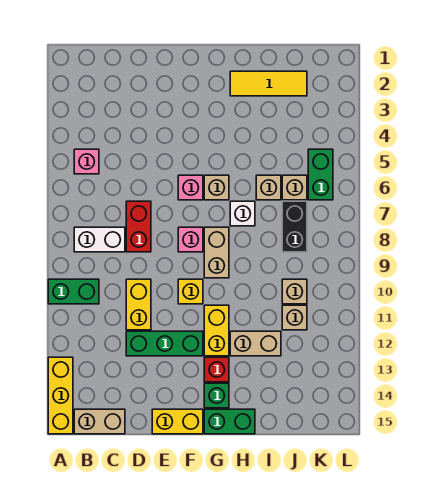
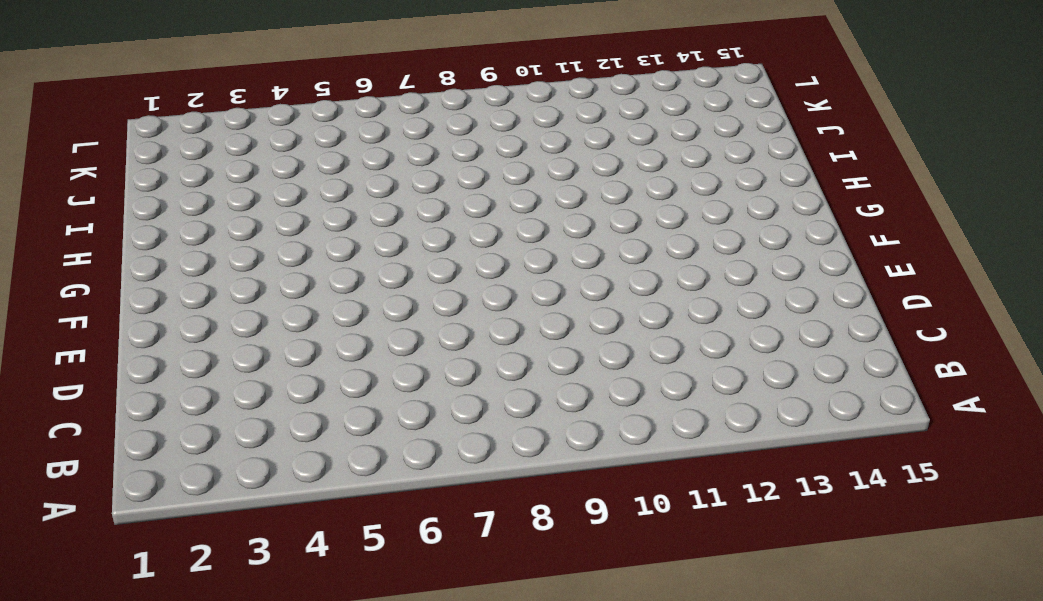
none -> green brick A10:B10 level 1
none -> yellow brick A13:A15 level 1
none -> pink brick B5 level 1

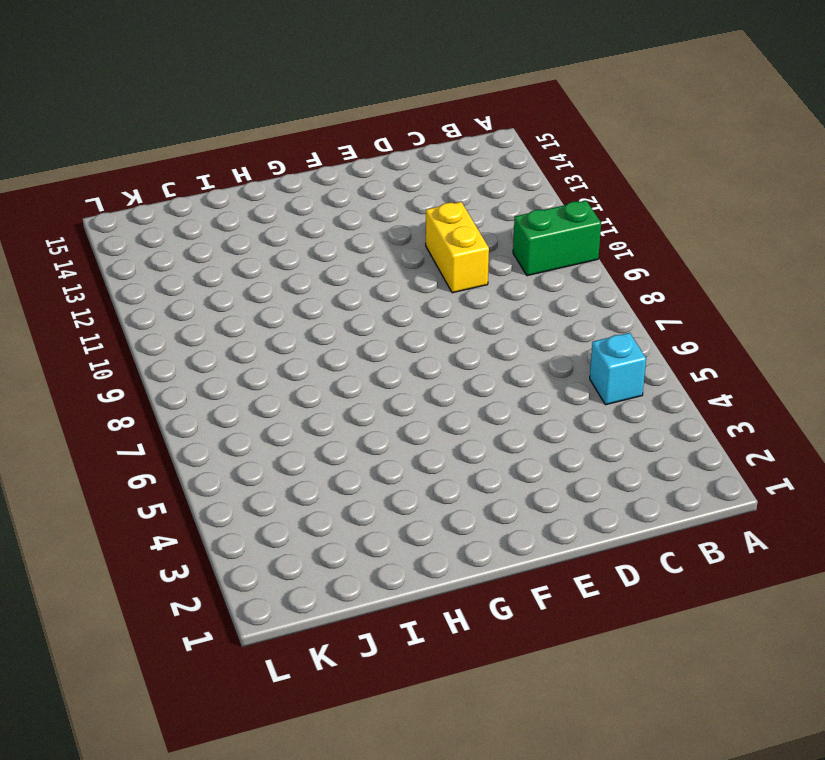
cyan brick B5 level 1 -> pink brick B5 level 1
none -> yellow brick A13:A15 level 1
none -> white brick B8:C8 level 1
none -> tan brick B15:C15 level 1

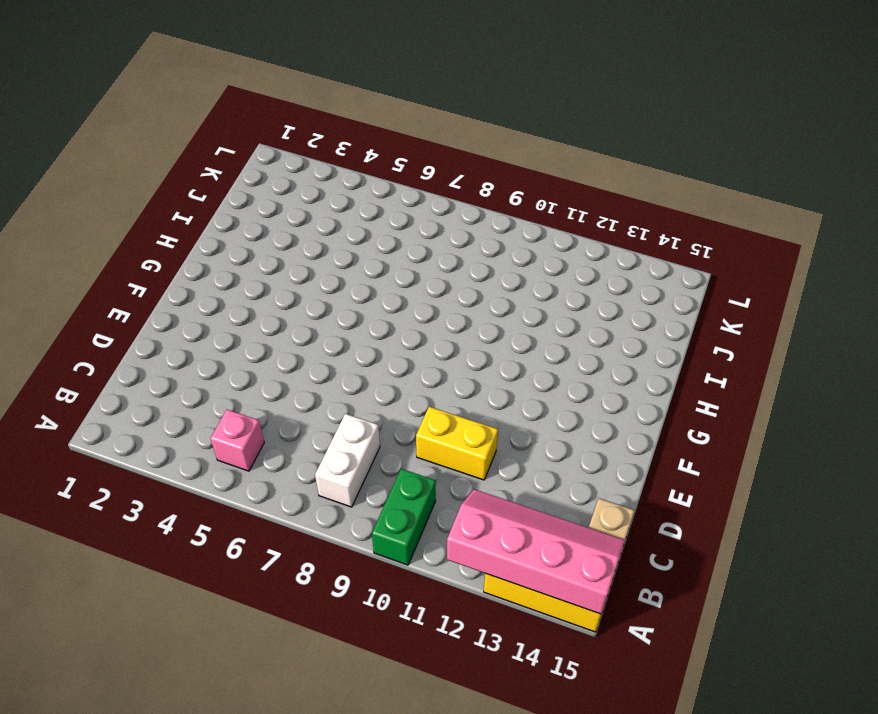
pink slope A12:B15 level 2 top A -> none
none -> red brick D7:D8 level 1
none -> green brick D12:F12 level 1
none -> yellow brick E15:F15 level 1

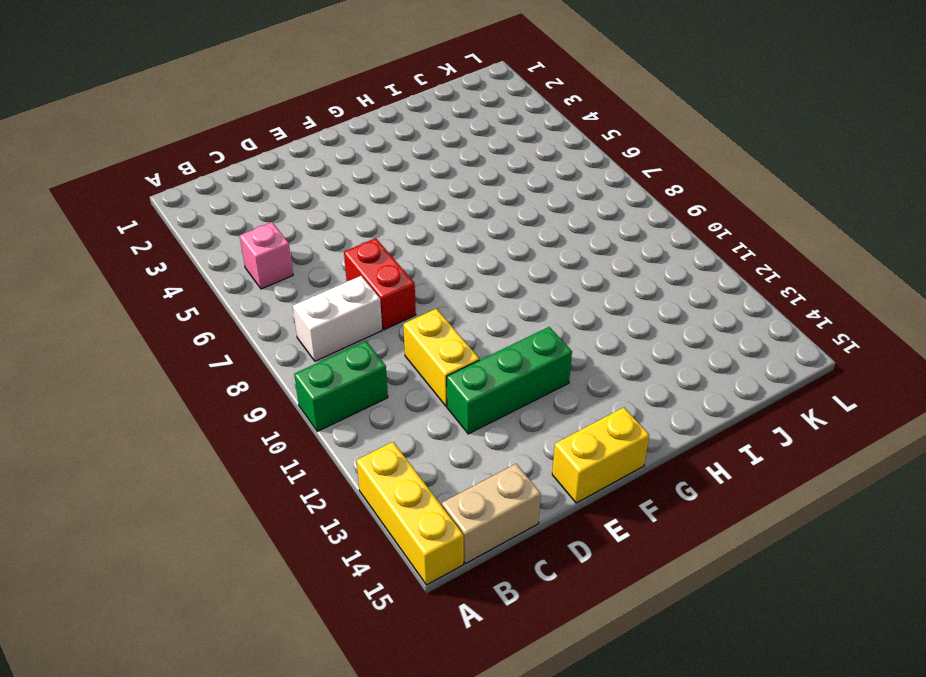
none -> pink brick F6 level 1
none -> pink brick F8 level 1
none -> yellow brick F10 level 1

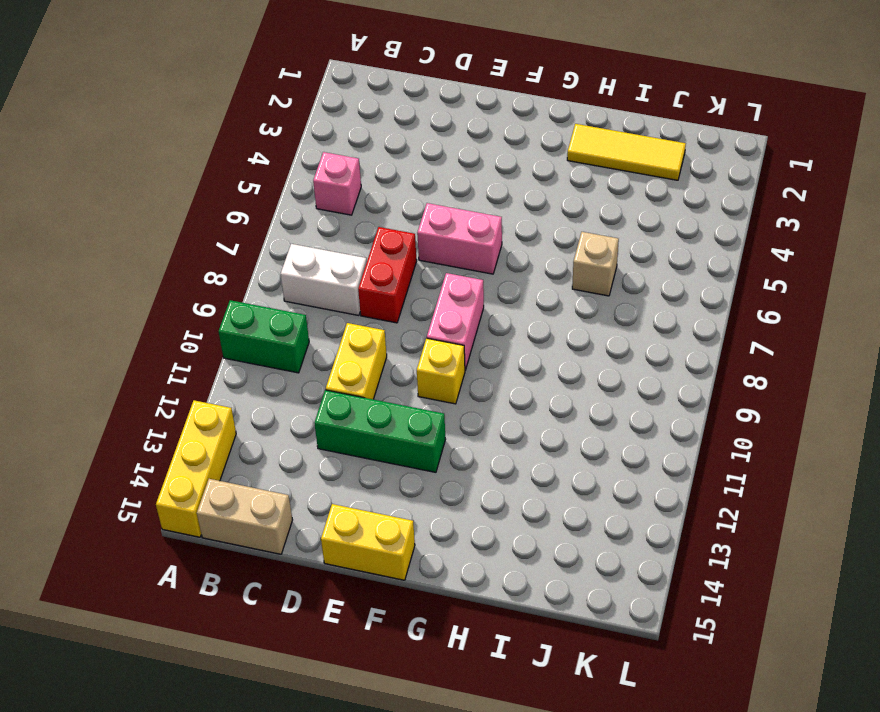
pink brick E6:F6 level 1 -> pink brick F6 level 1
pink brick F8:F9 level 1 -> pink brick F8 level 1
none -> tan brick G6 level 1
none -> tan brick G8:G9 level 1
none -> yellow brick G11:G12 level 1

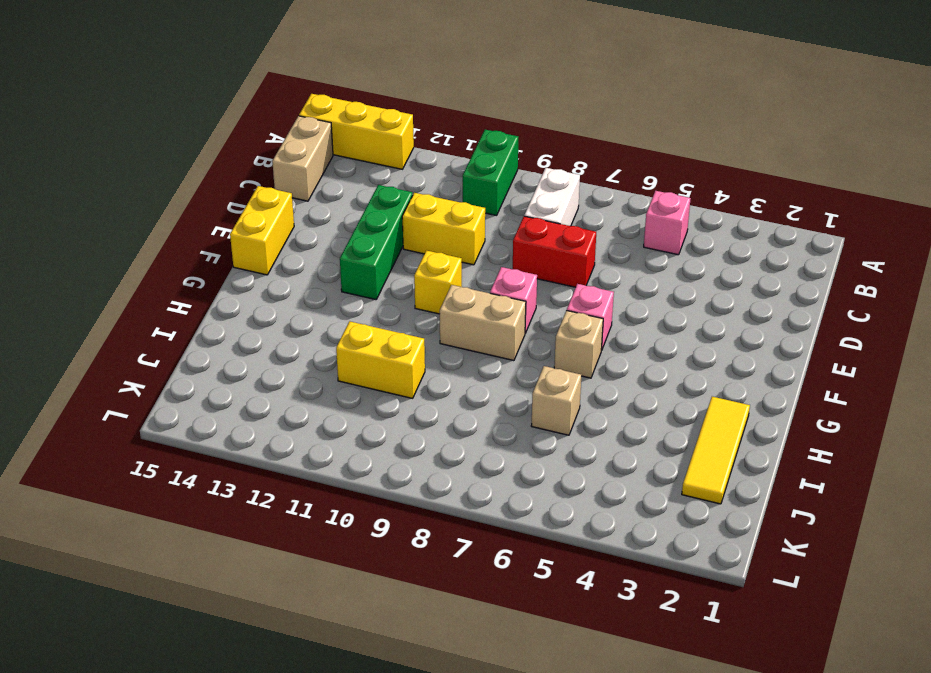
yellow brick I10:I11 level 1 -> yellow brick G11:G12 level 1
none -> red brick G13 level 1
none -> green brick G14 level 1
none -> green brick G15:H15 level 1

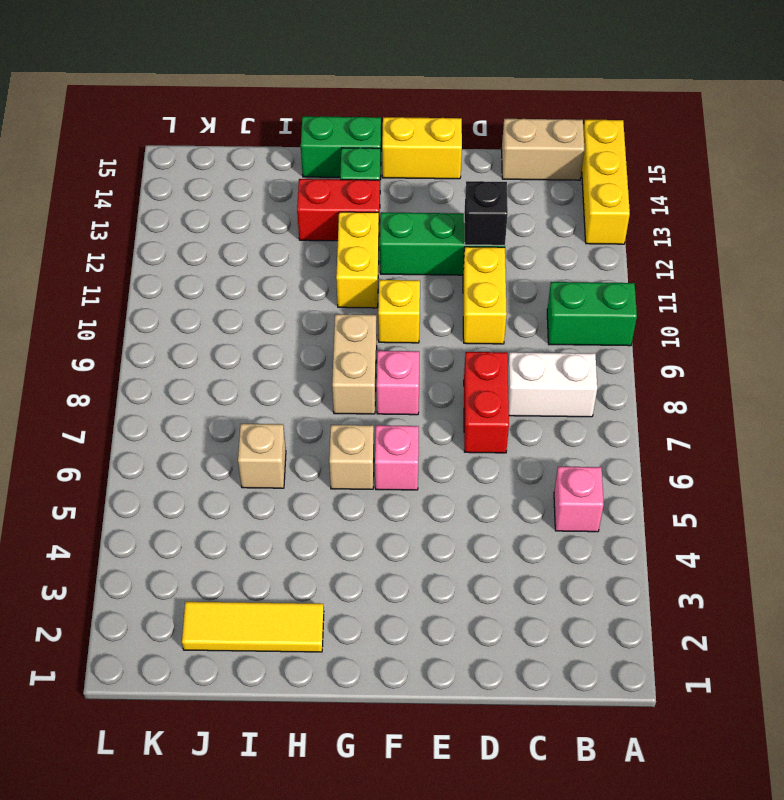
black brick D12 level 2 -> none
red brick G13:H13 level 1 -> red brick G13 level 1
none -> white brick H7 level 1
none -> tan brick H12:I12 level 1
none -> tan brick J6 level 1

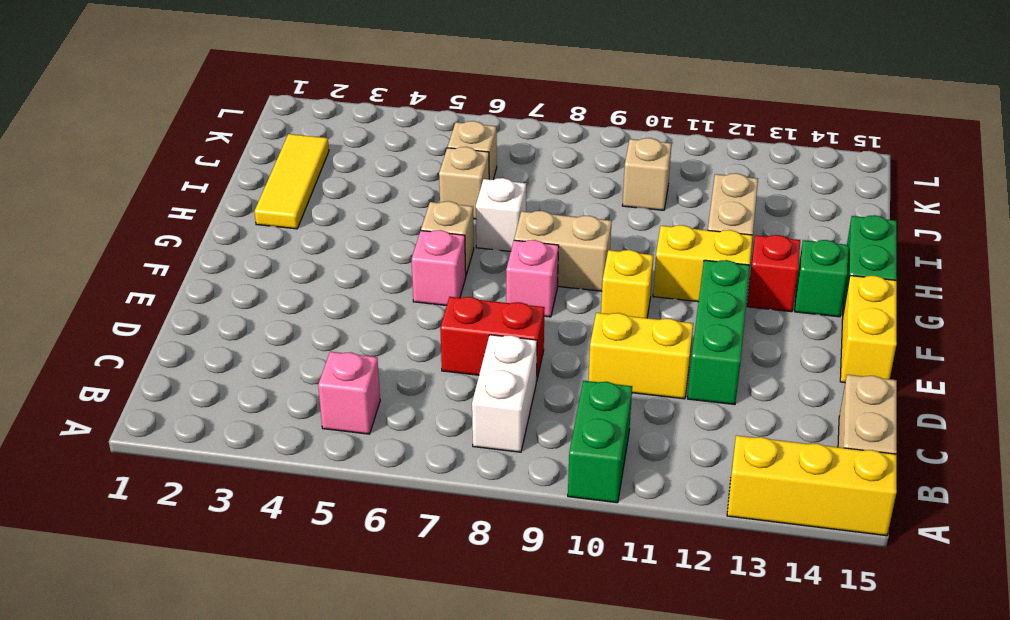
none -> black brick J7:J8 level 1
none -> tan brick J11 level 1
none -> green brick K5:K6 level 1

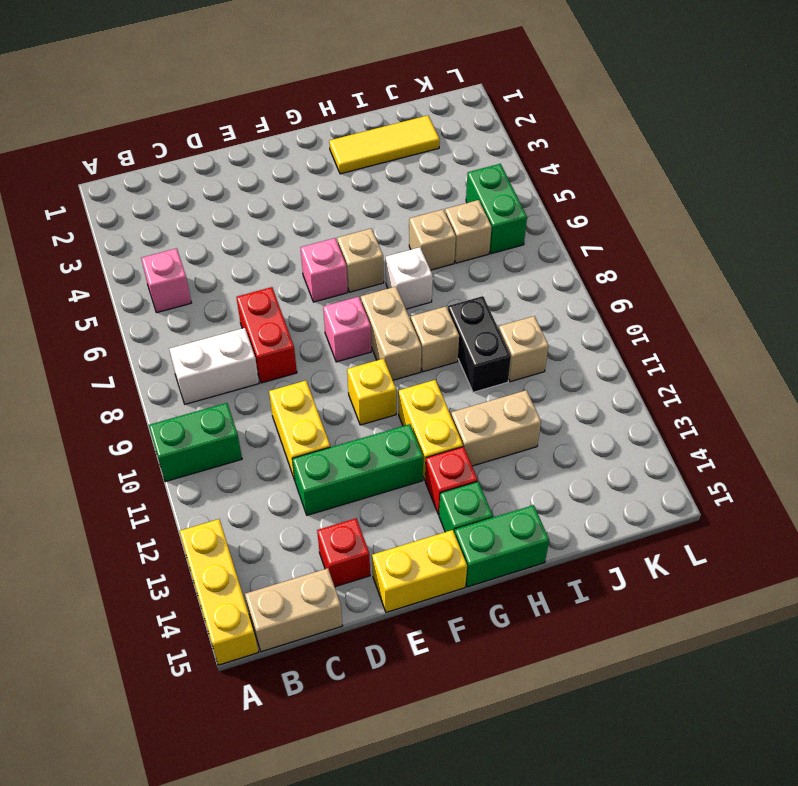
red brick D14 level 1 -> none
tan brick H9 level 1 -> tan brick J11 level 1
black brick I9:I10 level 1 -> black brick J7:J8 level 1

